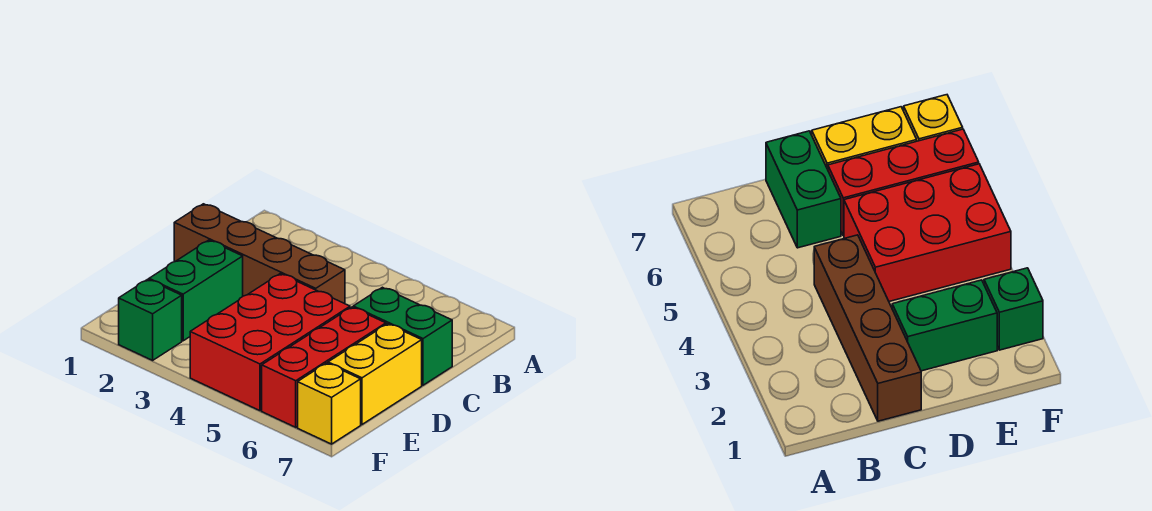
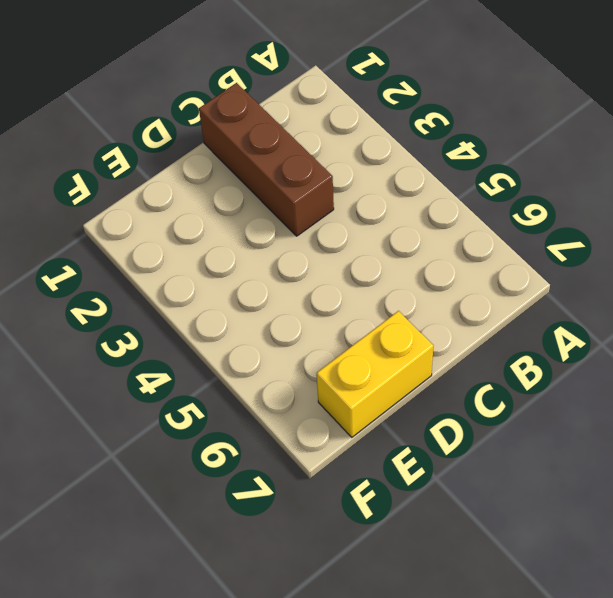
brown brick C1:C3 level 1 -> brown brick C1:C4 level 1
none -> green brick C6:C7 level 1
none -> green brick D2:E2 level 1

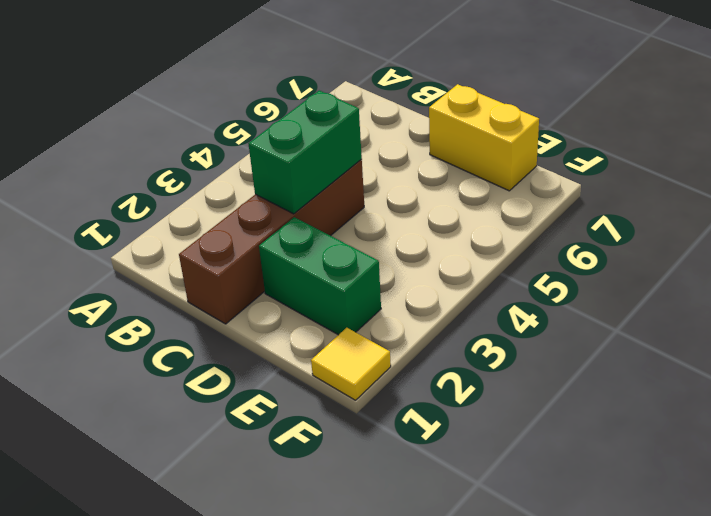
green brick C3:C4 level 2 -> green brick C6:C7 level 1
yellow tile F1 level 1 -> none
none -> red brick D4:F5 level 1
none -> red brick D6:F6 level 1

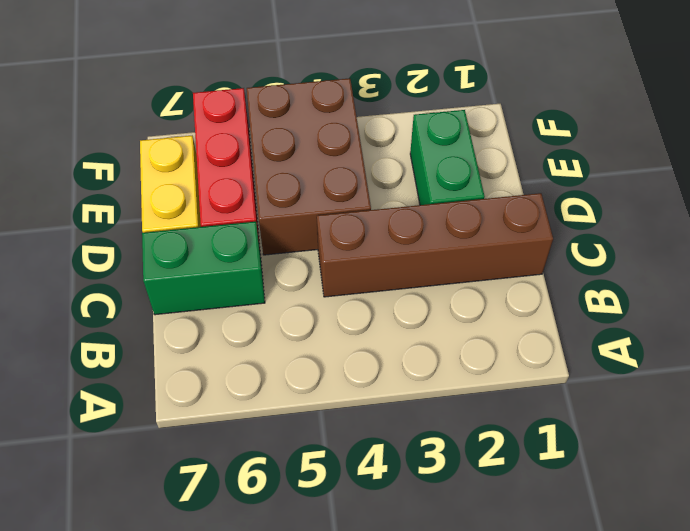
brown brick D4:F5 level 1 -> red brick D4:F5 level 1
none -> green brick F2 level 1
none -> yellow brick F7 level 1

